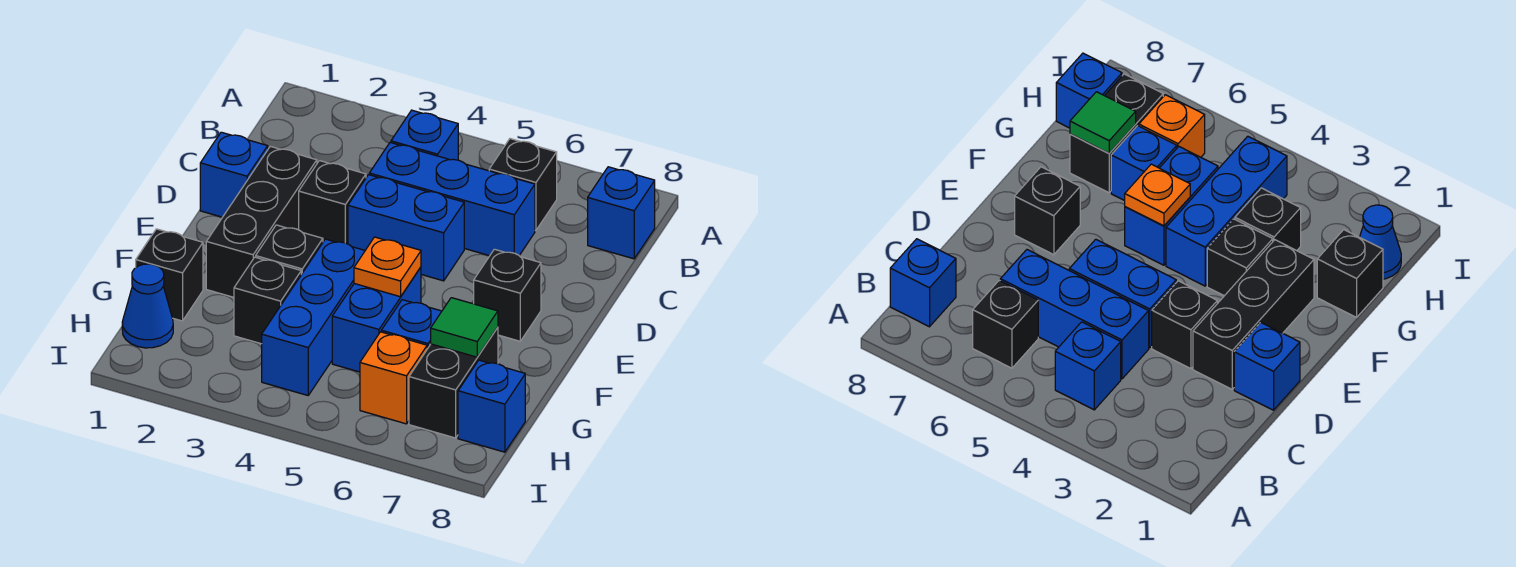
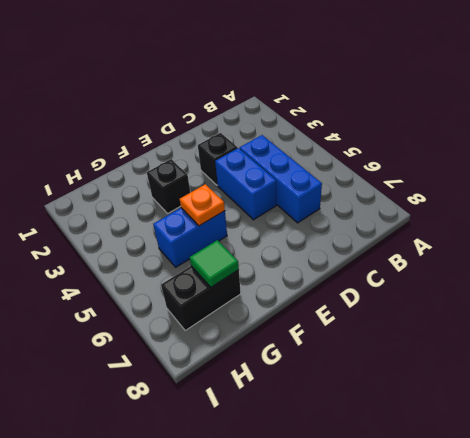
none -> blue brick B4 level 1
none -> black brick B6 level 1
none -> blue brick B8 level 1

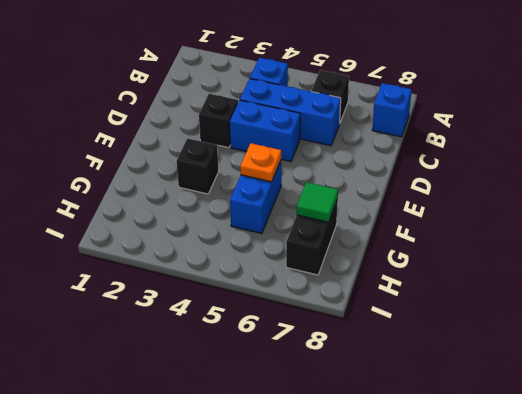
none -> blue brick D1 level 1
none -> black brick D2:F2 level 1
none -> black brick E7 level 1

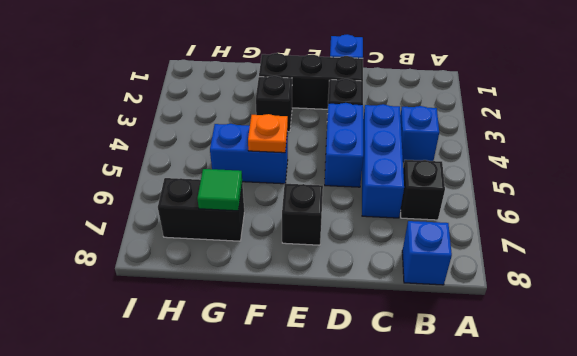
none -> blue brick F4:H4 level 1
none -> black brick G1 level 1
none -> black brick G3 level 1

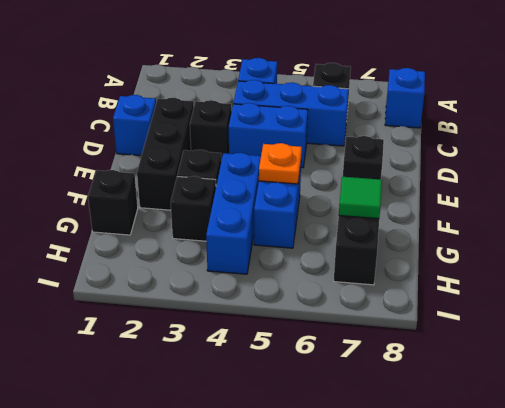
none -> blue brick G6 level 1
none -> blue cone H1 level 1
none -> orange brick H6 level 1

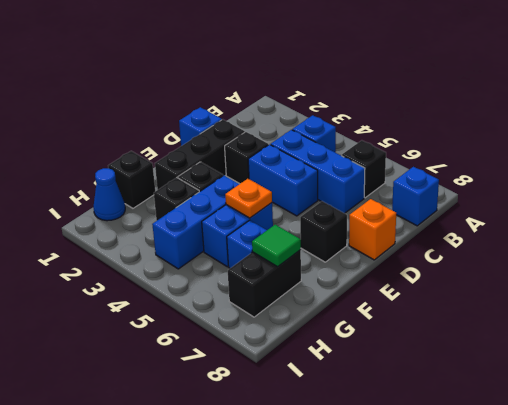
orange brick D8 level 1 -> orange brick H6 level 1
none -> blue brick H8 level 1

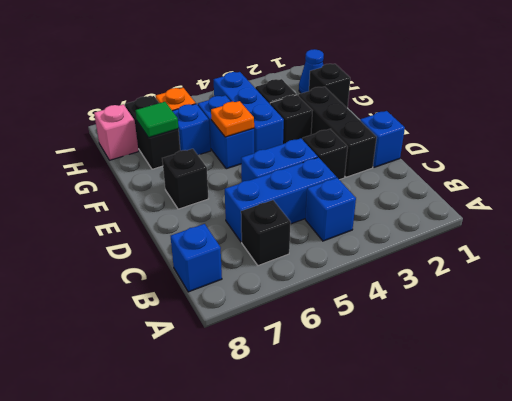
pink brick H8 level 1 -> blue brick H8 level 1

